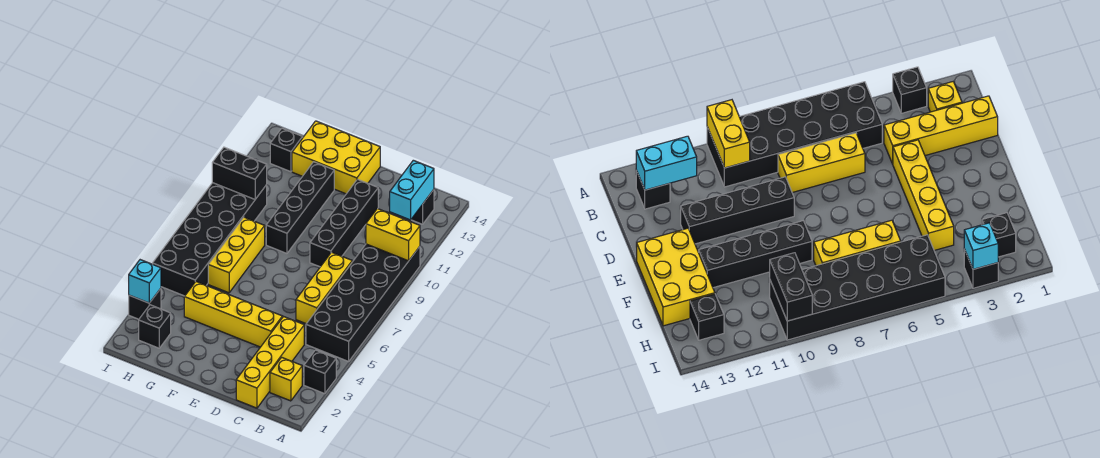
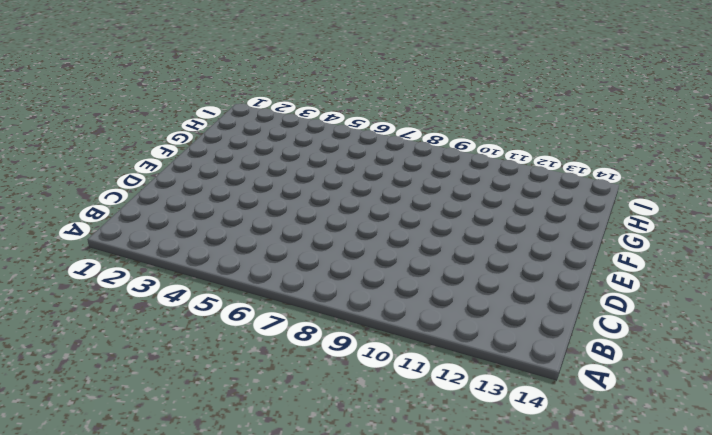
none -> black brick A3 level 1
none -> black brick A5:B10 level 1
none -> yellow brick B2 level 1

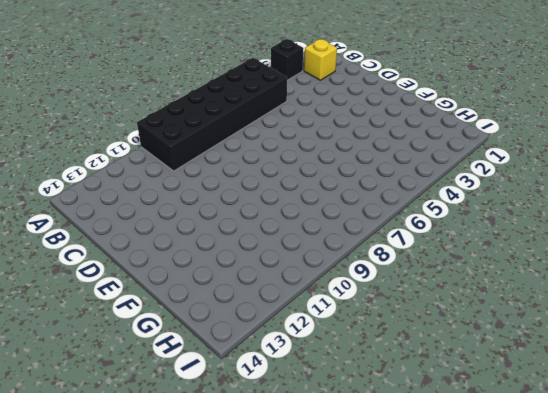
none -> black brick B13 level 1
none -> yellow brick C1:C4 level 1
none -> yellow brick C6:C8 level 1

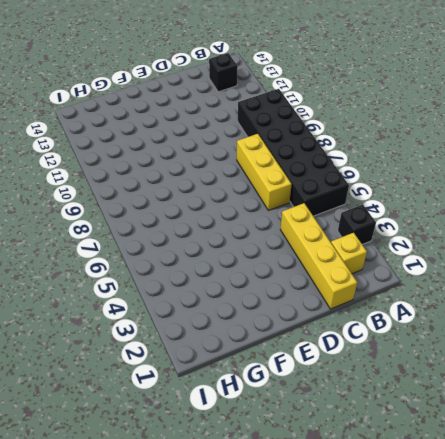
none -> yellow brick D4:G4 level 1
none -> black brick D9:D12 level 1
none -> yellow brick E13:G14 level 1

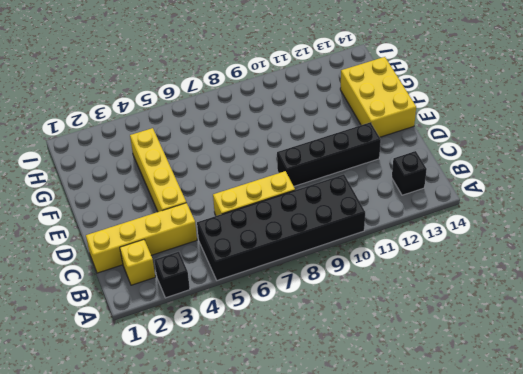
none -> black brick F9:F12 level 1
none -> yellow brick G6:G8 level 1
none -> black brick H2 level 1

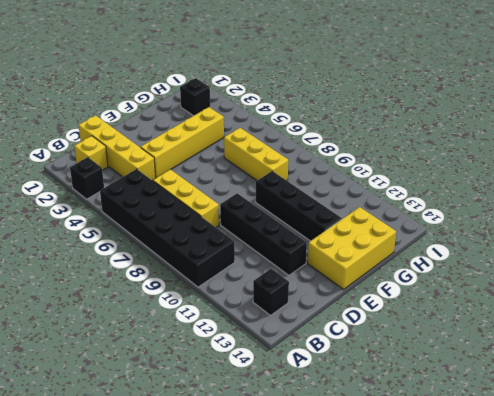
none -> black brick H5:I10 level 1
none -> black brick H13 level 1
none -> black brick I3 level 1

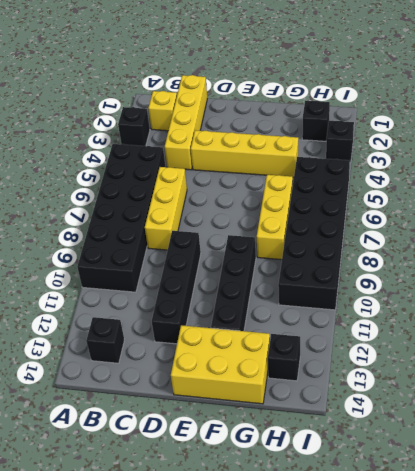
none -> yellow brick A10:B10 level 2
none -> cyan brick B12:B13 level 2
none -> black brick H10:I10 level 2

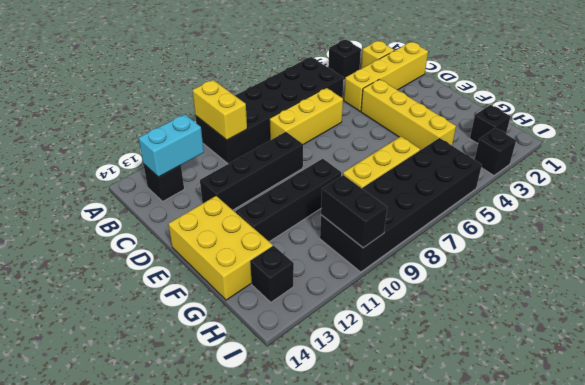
none -> cyan brick I3 level 2

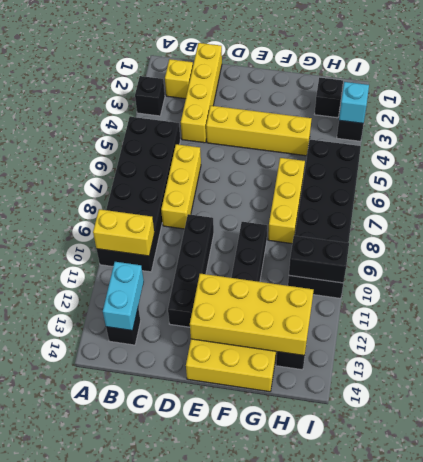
yellow brick E12:H13 level 2 -> none

